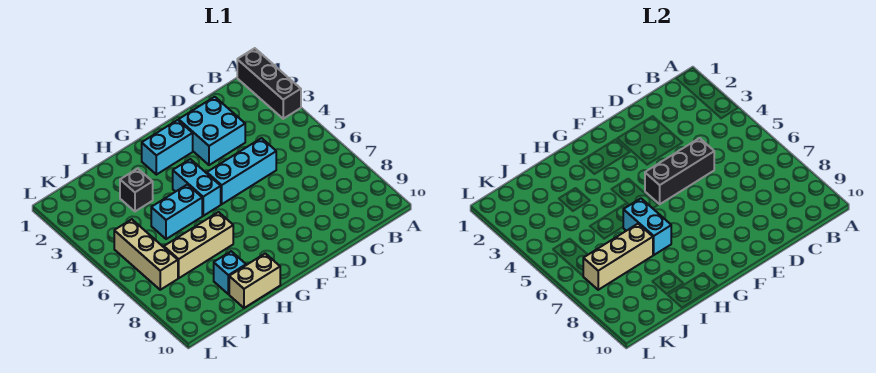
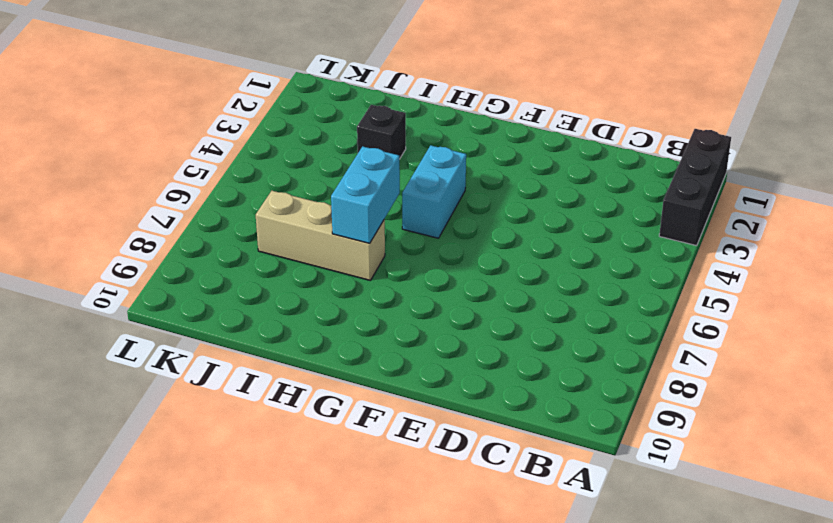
none -> cyan brick D2:E3 level 1
none -> cyan brick D5:F5 level 1
none -> cyan brick F2:G2 level 1

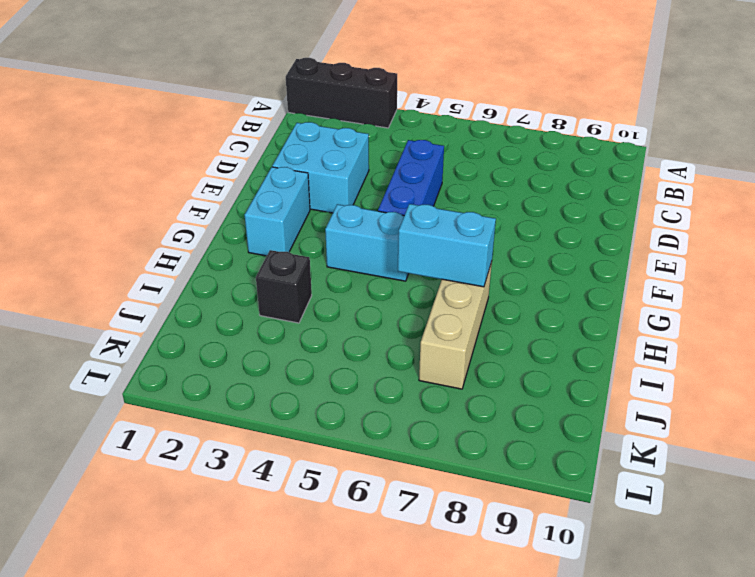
blue brick D5:F5 level 1 -> cyan brick D5:F5 level 1
none -> cyan brick H5:I5 level 1
none -> tan brick H10:I10 level 1
none -> cyan brick I9 level 1

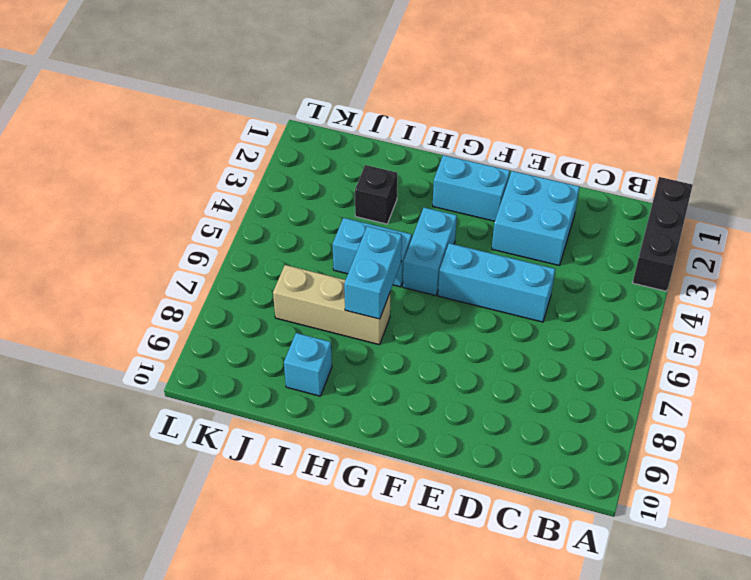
none -> tan brick H10:I10 level 1
none -> tan brick K5:K7 level 1
none -> black brick D5:F5 level 2

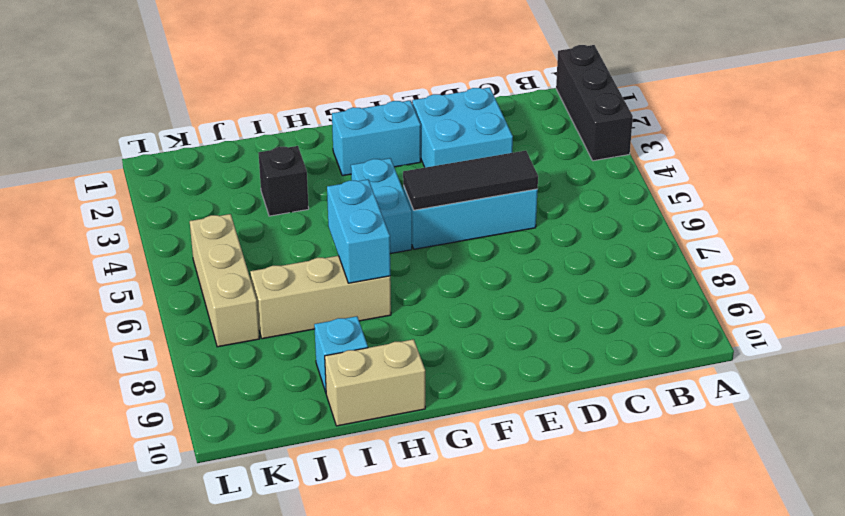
black tile D5:F5 level 2 -> black brick D5:F5 level 2
none -> cyan brick H5:I5 level 1
none -> tan brick I7:K7 level 2

